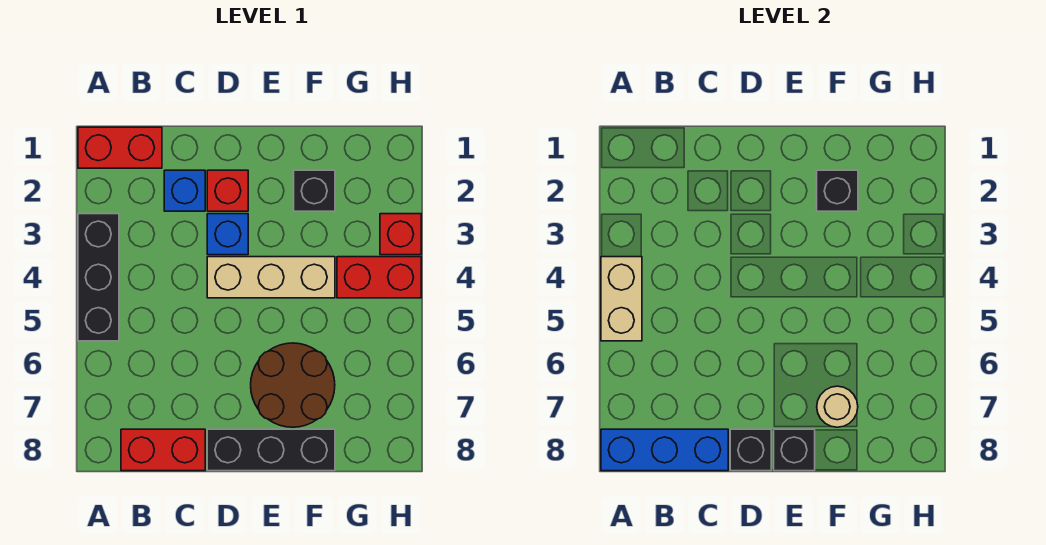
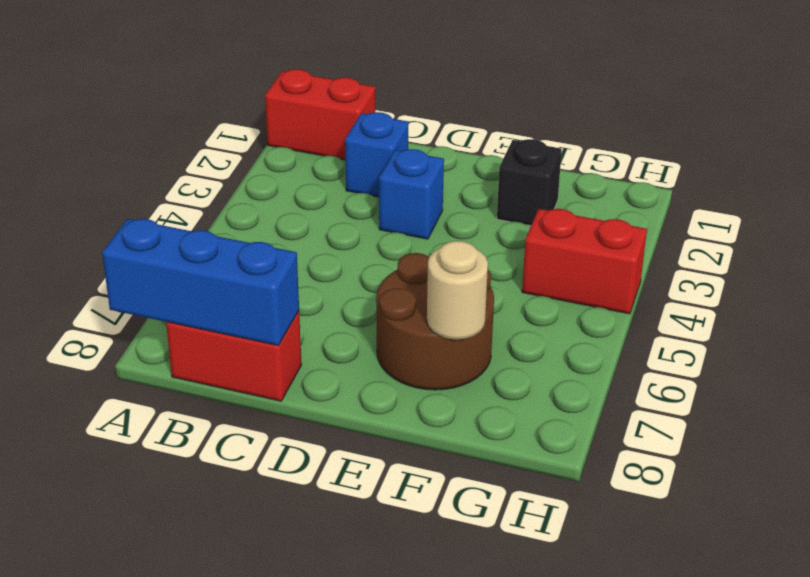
none -> black brick A3:A5 level 1
none -> red brick D2 level 1
none -> tan brick D4:F4 level 1

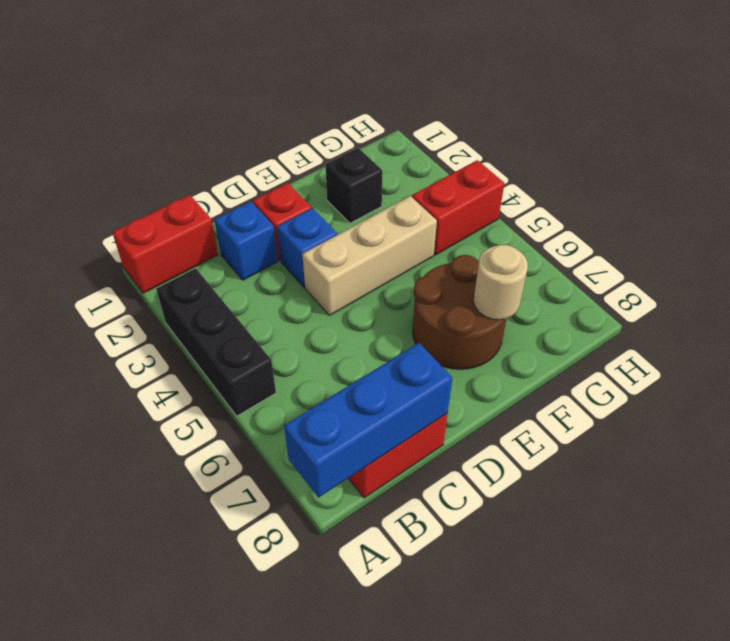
none -> black brick D8:F8 level 1
none -> red brick H3 level 1
none -> tan brick A4:A5 level 2

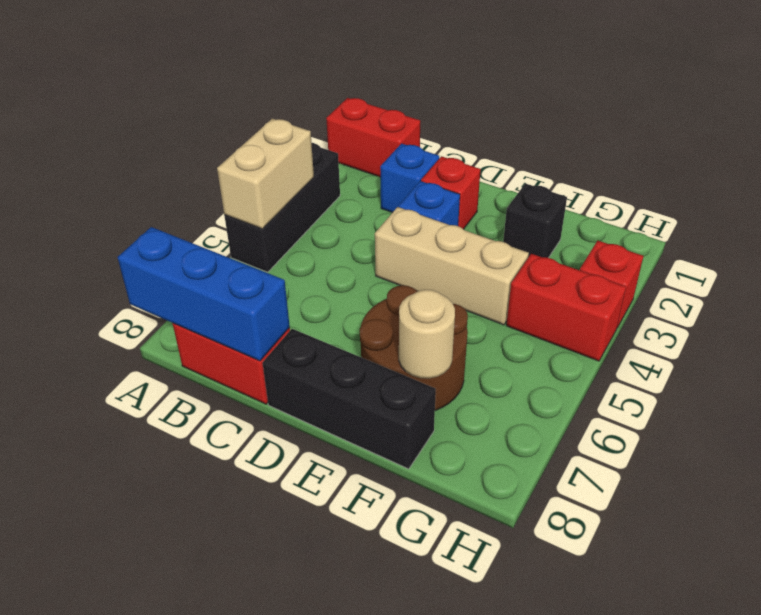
none -> black brick D8 level 2
none -> black brick E8 level 2
none -> black brick F2 level 2

